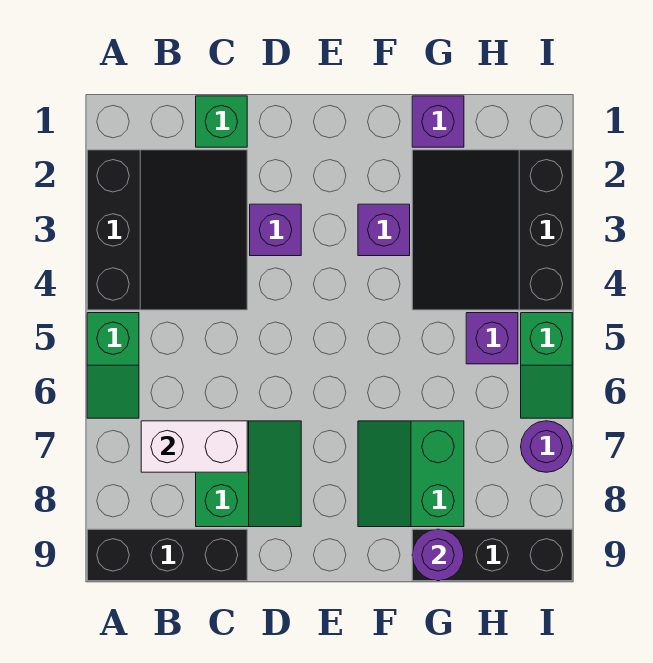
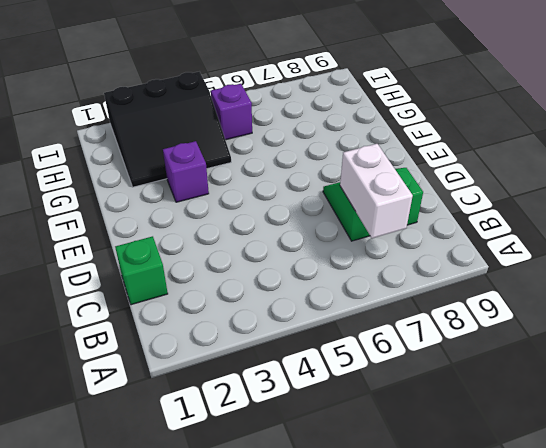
none -> black slope A2:C4 level 1 top A
none -> green slope A5:A6 level 1 top 5
none -> black brick A9:C9 level 1

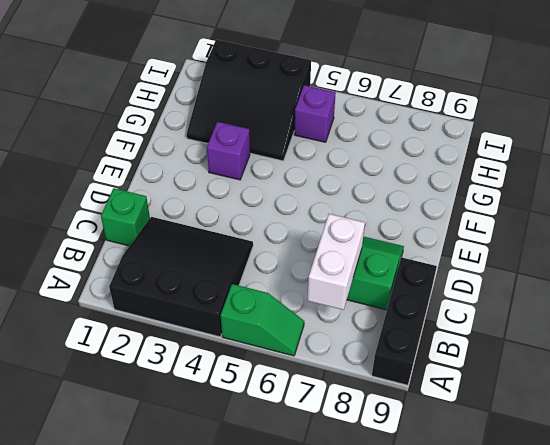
none -> purple brick D3 level 1
none -> green slope F7:G8 level 1 top G
none -> purple brick G1 level 1

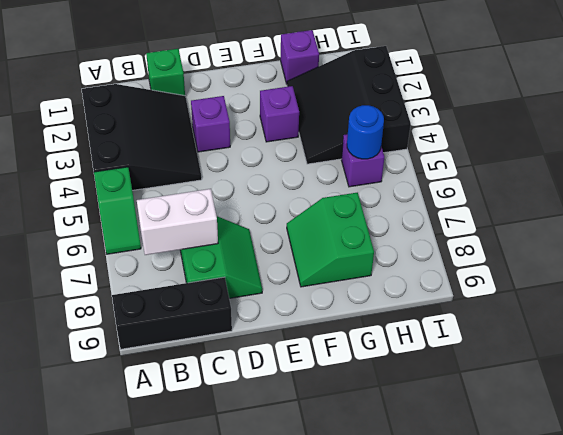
blue round brick H5 level 2 -> none
none -> black brick G9:I9 level 1
none -> green slope I5:I6 level 1 top 5
none -> purple round brick I7 level 1

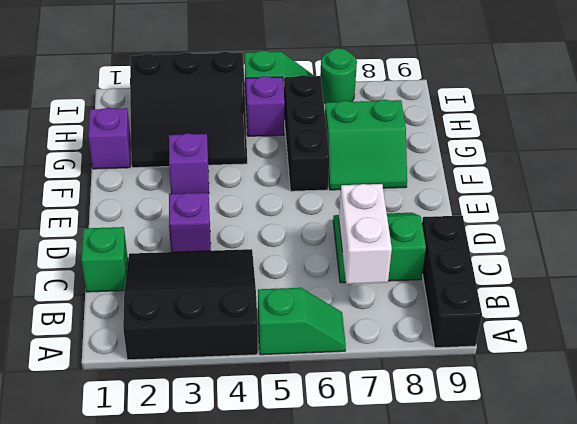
black brick F6:H6 level 1 -> black brick G9:I9 level 1
green round brick I7 level 1 -> purple round brick I7 level 1
none -> purple round brick G9 level 2

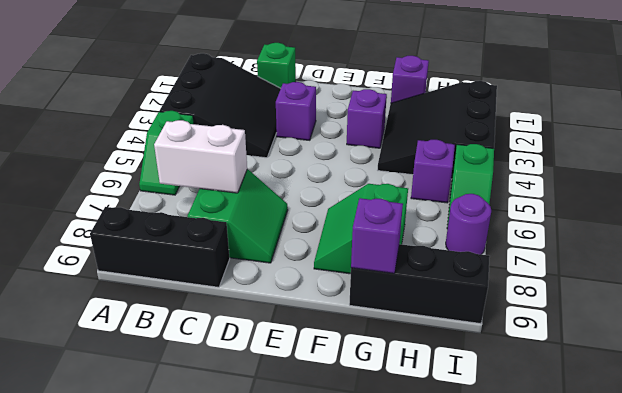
purple brick G9 level 2 -> purple round brick G9 level 2

